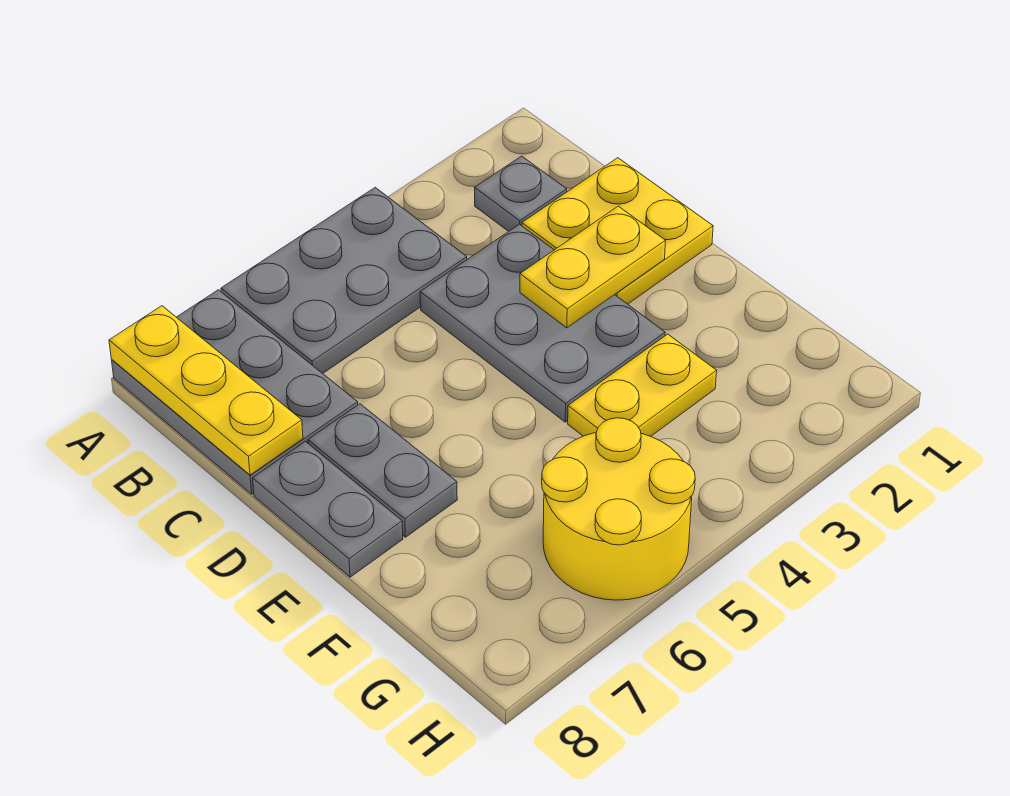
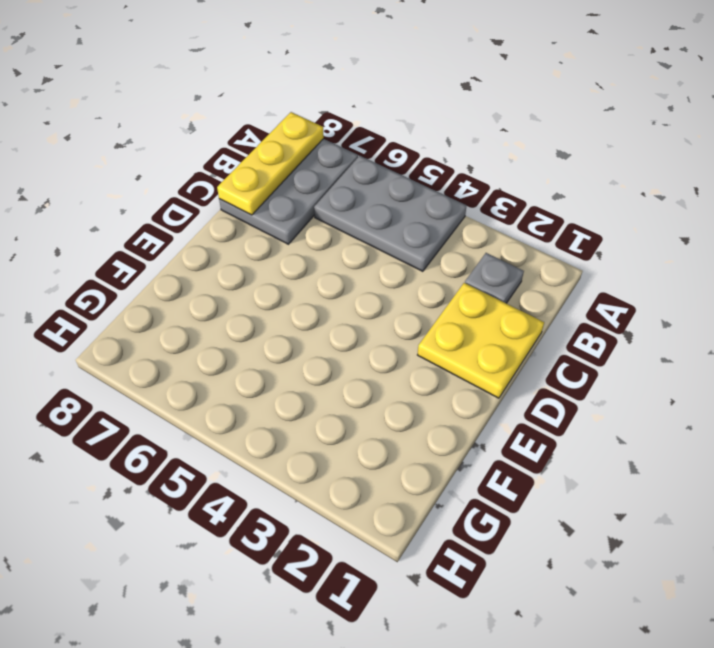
none -> grey plate C3:E4 level 1
none -> grey plate D7:E7 level 1

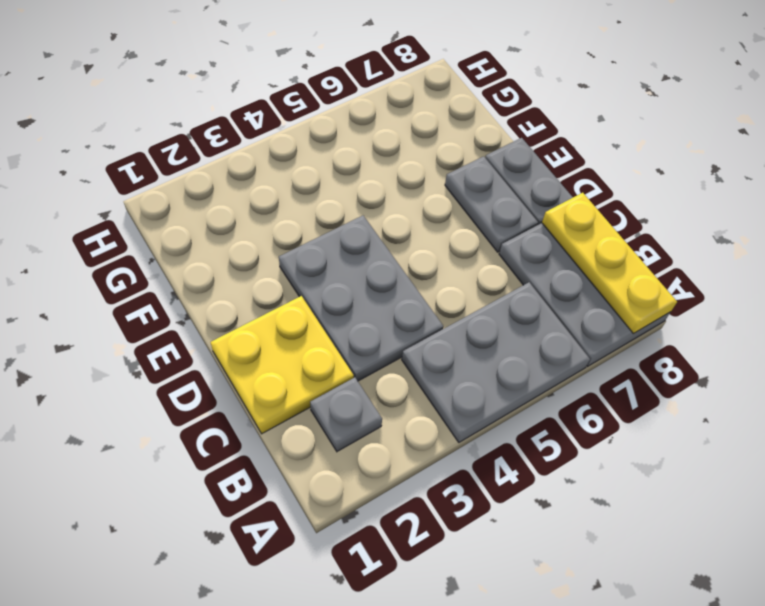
none -> yellow plate F3:F4 level 1
none -> yellow round brick G5:H6 level 1

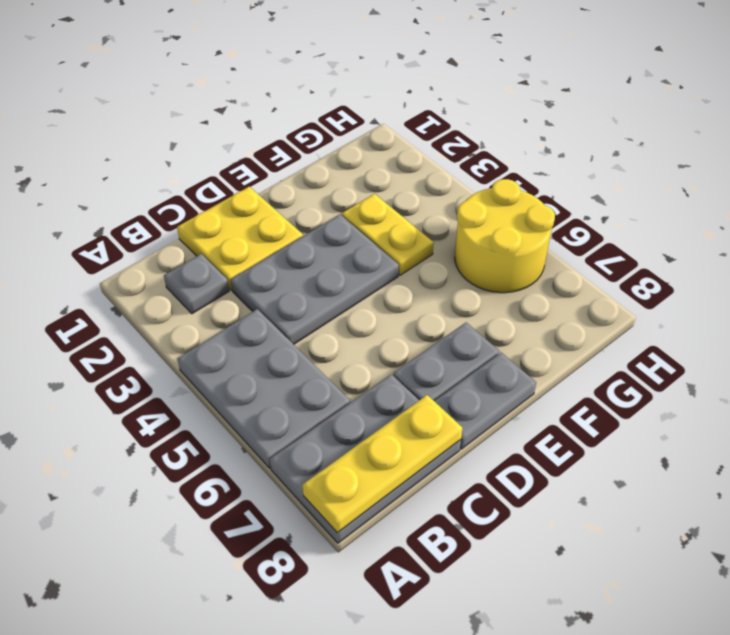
none -> yellow plate D2:D3 level 2

